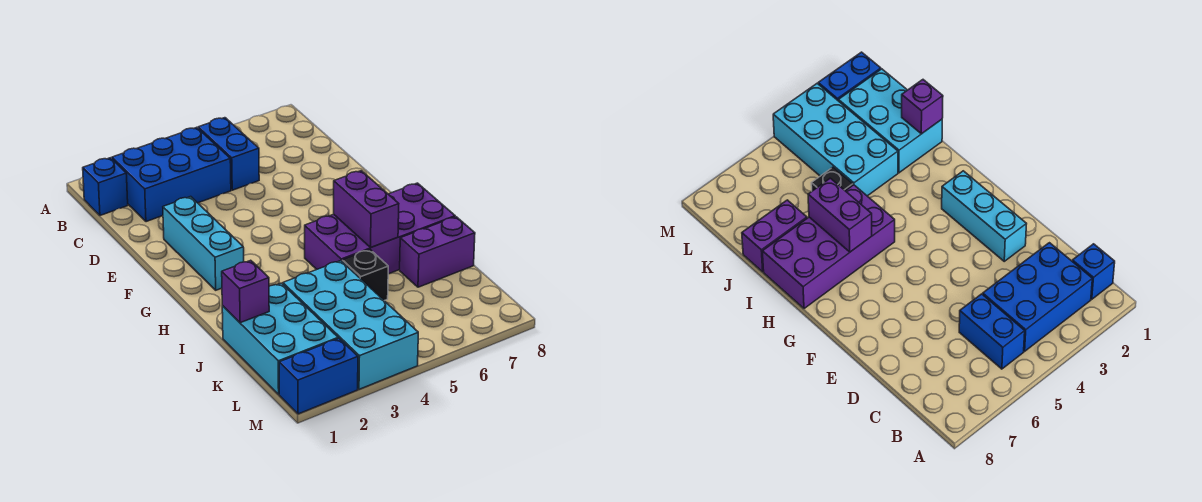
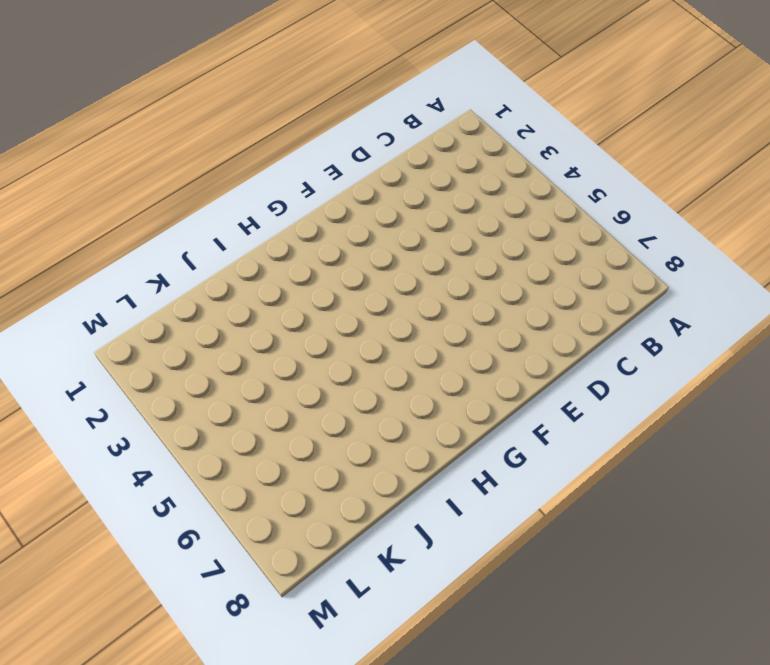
none -> blue brick B1 level 1
none -> blue brick B2:C4 level 1
none -> blue brick B5:C5 level 1

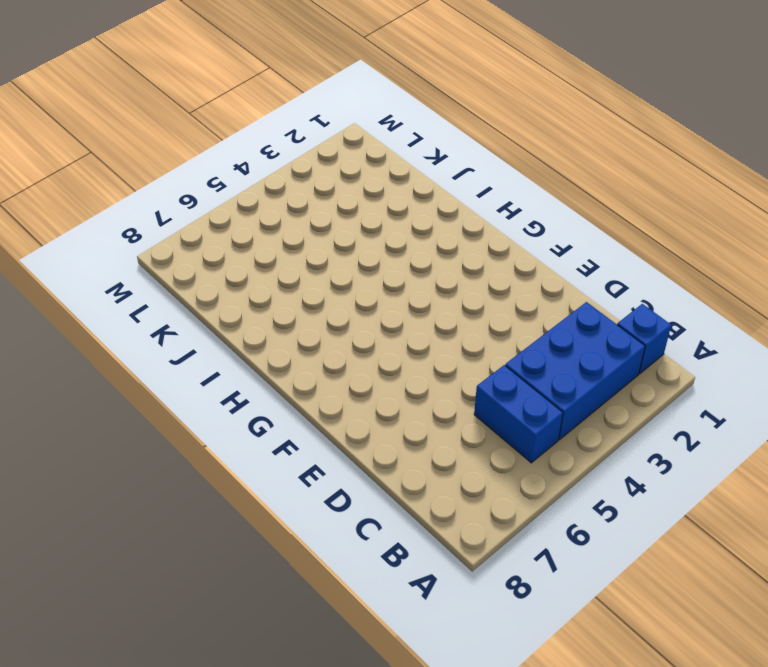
none -> cyan brick E2:G2 level 1
none -> purple brick H5:I8 level 1
none -> cyan brick J1:L2 level 1

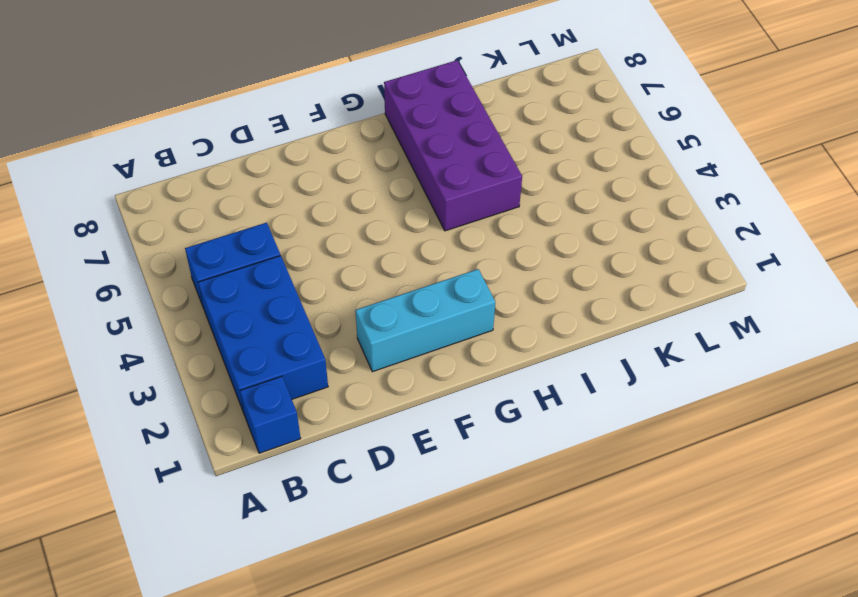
none -> cyan brick J1:L2 level 1
none -> cyan brick J3:M4 level 1
none -> black brick J5 level 1

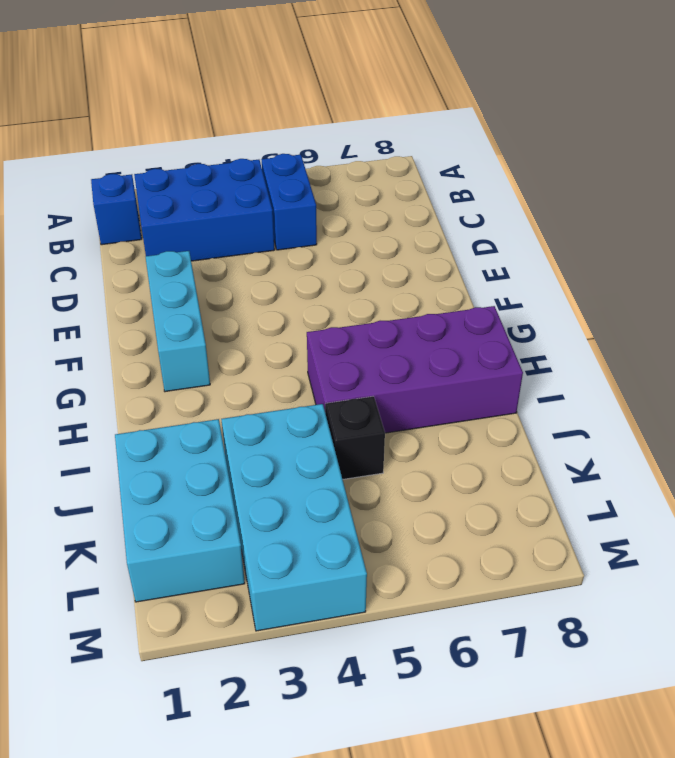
none -> purple brick J7:J8 level 1
none -> blue brick M1:M2 level 1
none -> purple brick H6:I6 level 2

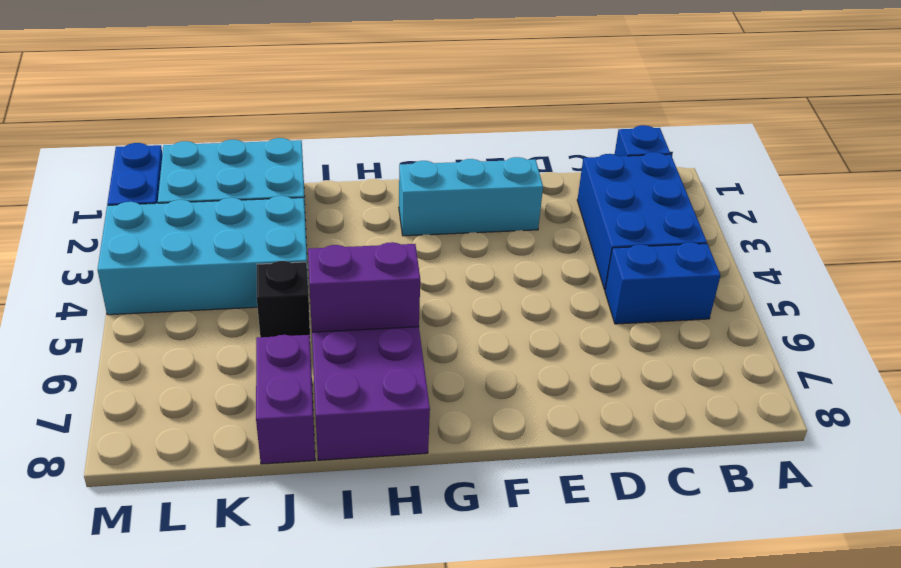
none -> purple brick J1 level 2

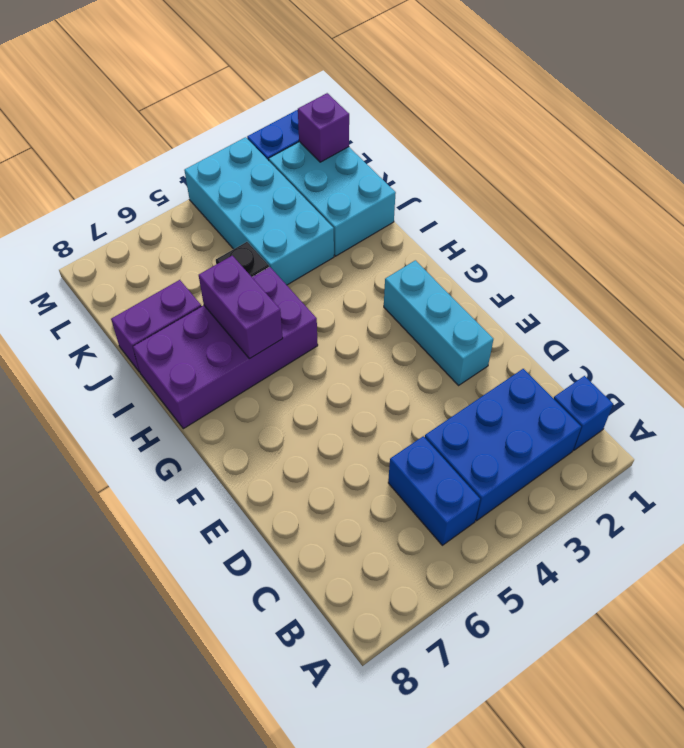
purple brick L1 level 2 -> purple brick J1 level 2

